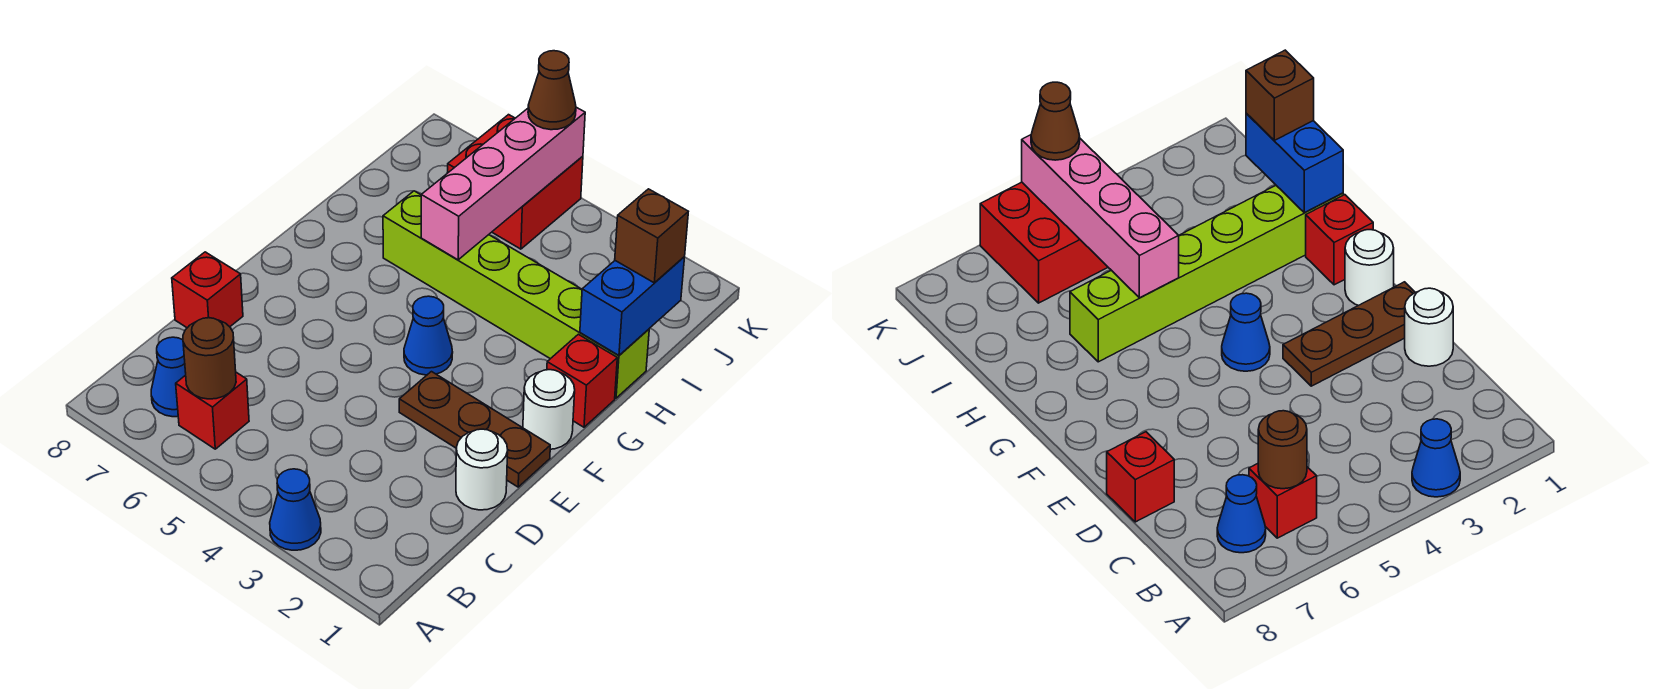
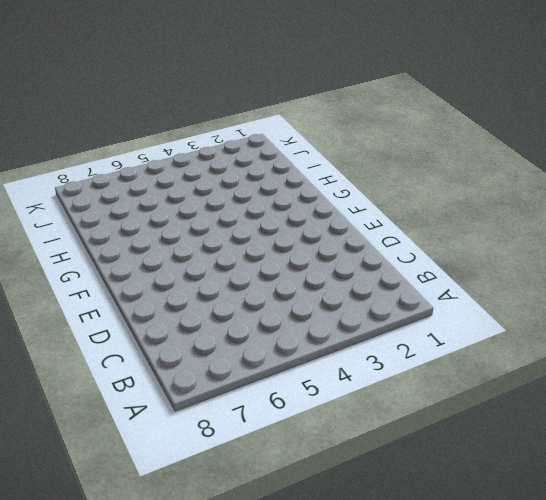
none -> blue cone A3 level 1
none -> red brick B6 level 1
none -> blue cone B7 level 1

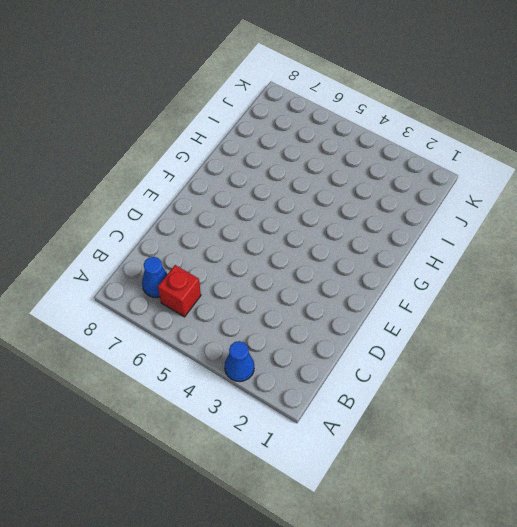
none -> white round brick D1 level 1
none -> red brick D8 level 1
none -> brown plate E1:E3 level 1

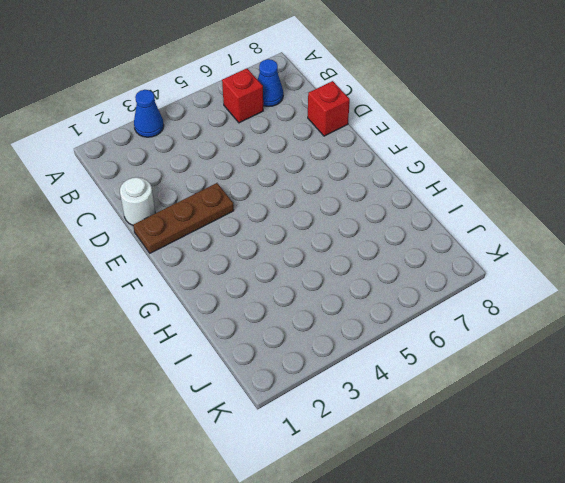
none -> white round brick F1 level 1
none -> blue cone F4 level 1
none -> red brick G1 level 1

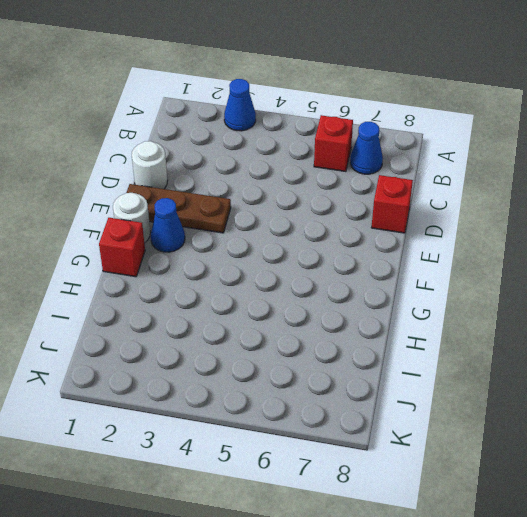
blue cone F2 level 1 -> blue cone F4 level 1
none -> lime brick H1:H6 level 1
none -> red brick J5:K6 level 1
none -> brown round brick B6 level 2

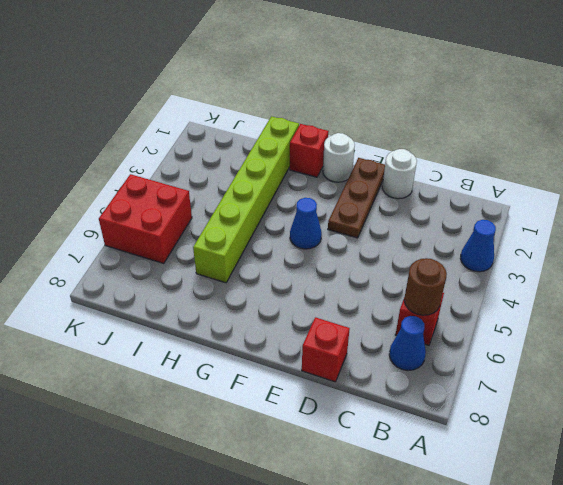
none -> blue brick H1:I1 level 2
none -> pink brick H5:K5 level 2
none -> brown brick I1 level 3

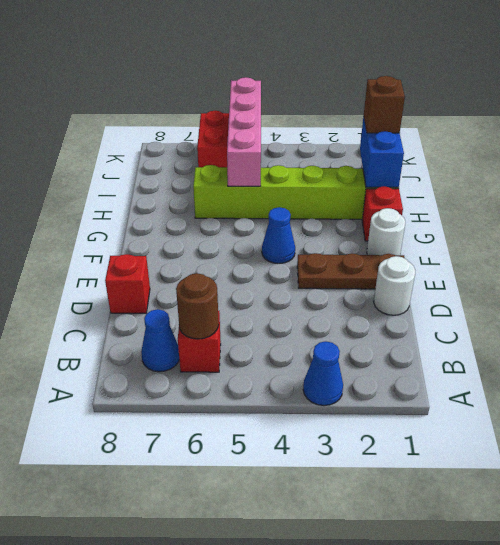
none -> brown cone K5 level 3

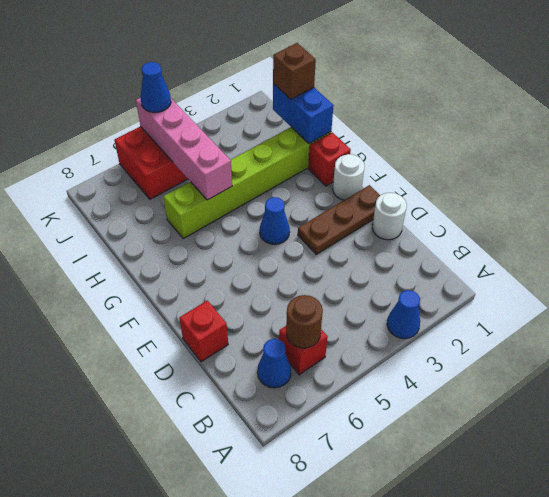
blue cone K5 level 3 -> brown cone K5 level 3

